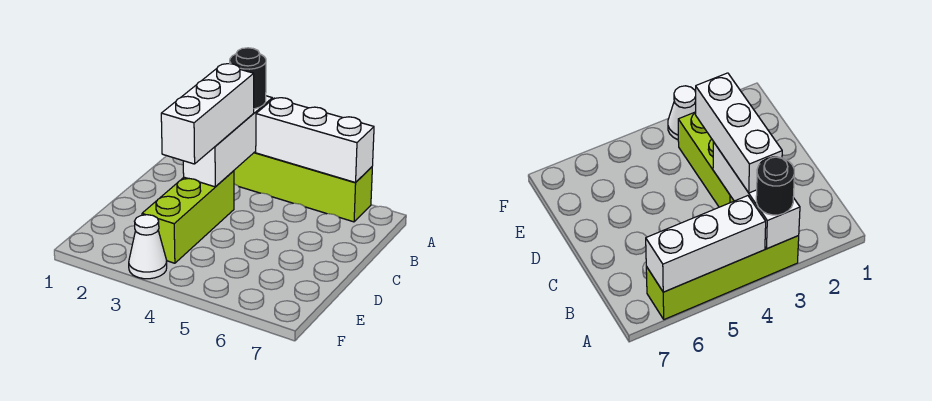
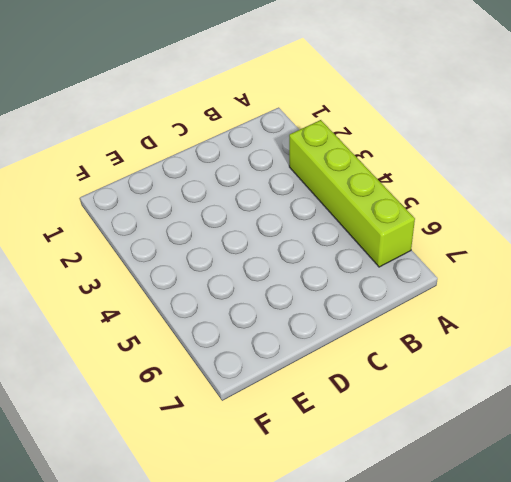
none -> lime brick C3:E3 level 1
none -> white cone F3 level 1

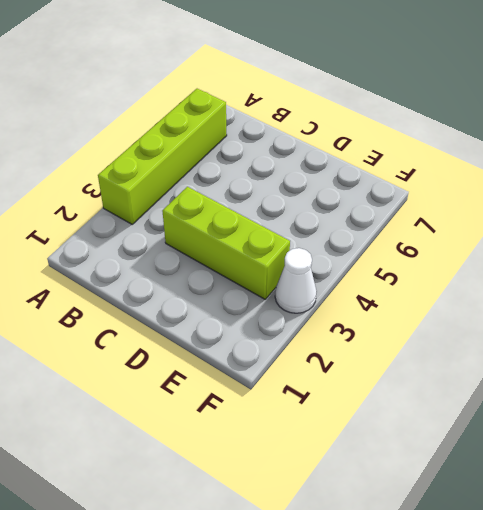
none -> white brick A3:C3 level 2
none -> white brick A4:A6 level 2

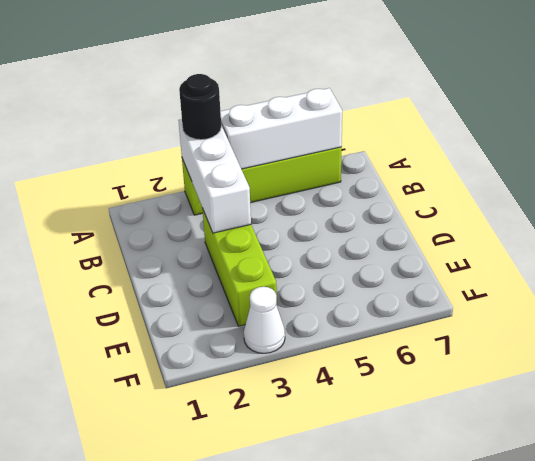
none -> white brick B3:D3 level 3

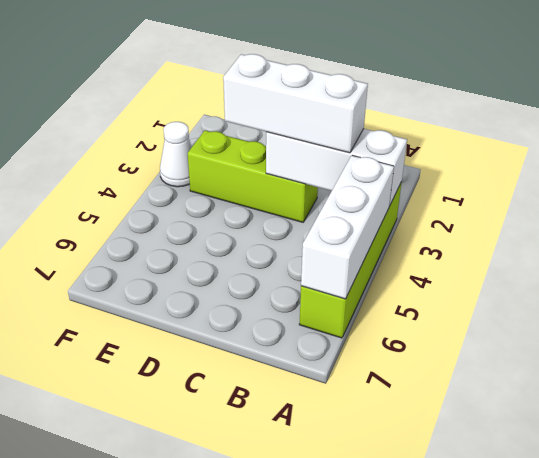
none -> black round brick A3 level 3

